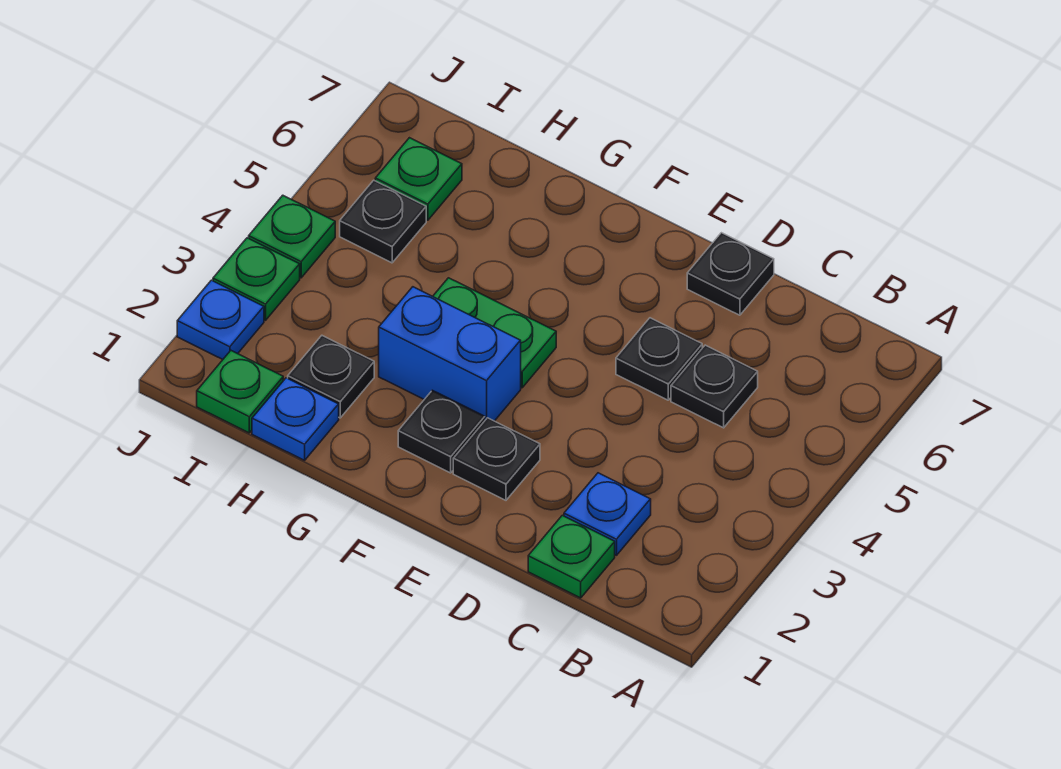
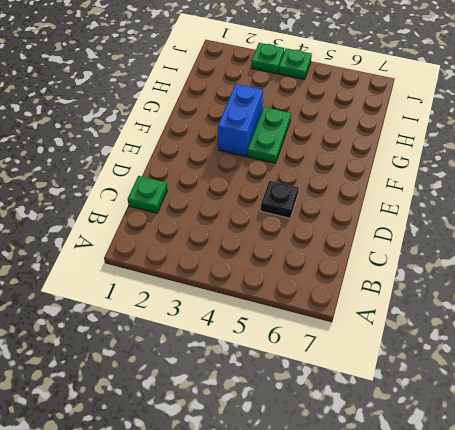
none -> blue plate C2 level 1
none -> black plate C5 level 1
none -> black plate D7 level 1

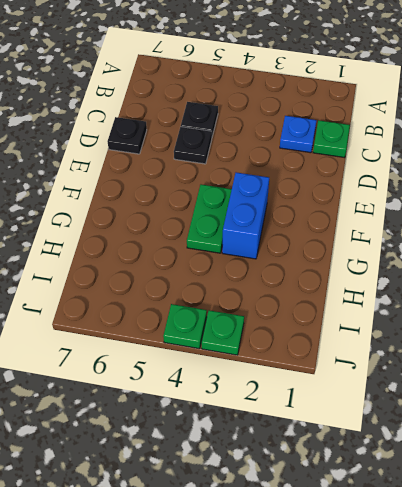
none -> black plate E2 level 1
none -> black plate F2 level 1
none -> blue plate H1 level 1

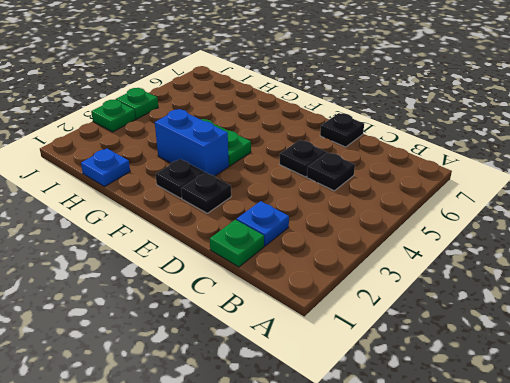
none -> black plate H2 level 1
none -> green plate I1 level 1
none -> black plate I5 level 1

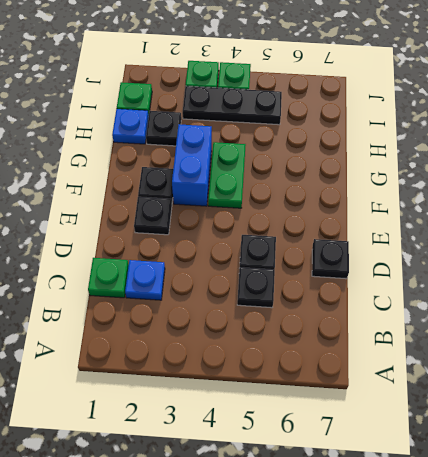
black plate I3:I5 level 1 -> black plate I5 level 1
none -> green plate I6 level 1
none -> blue plate J2 level 1

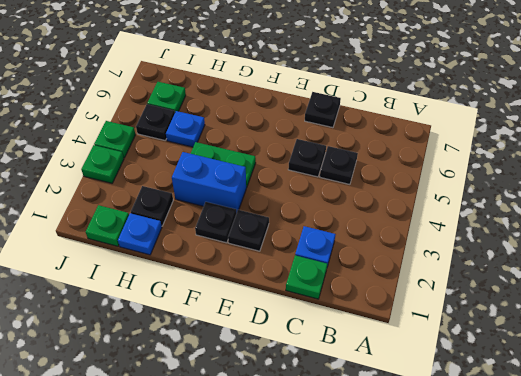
blue plate H5 level 1 -> blue plate J2 level 1

